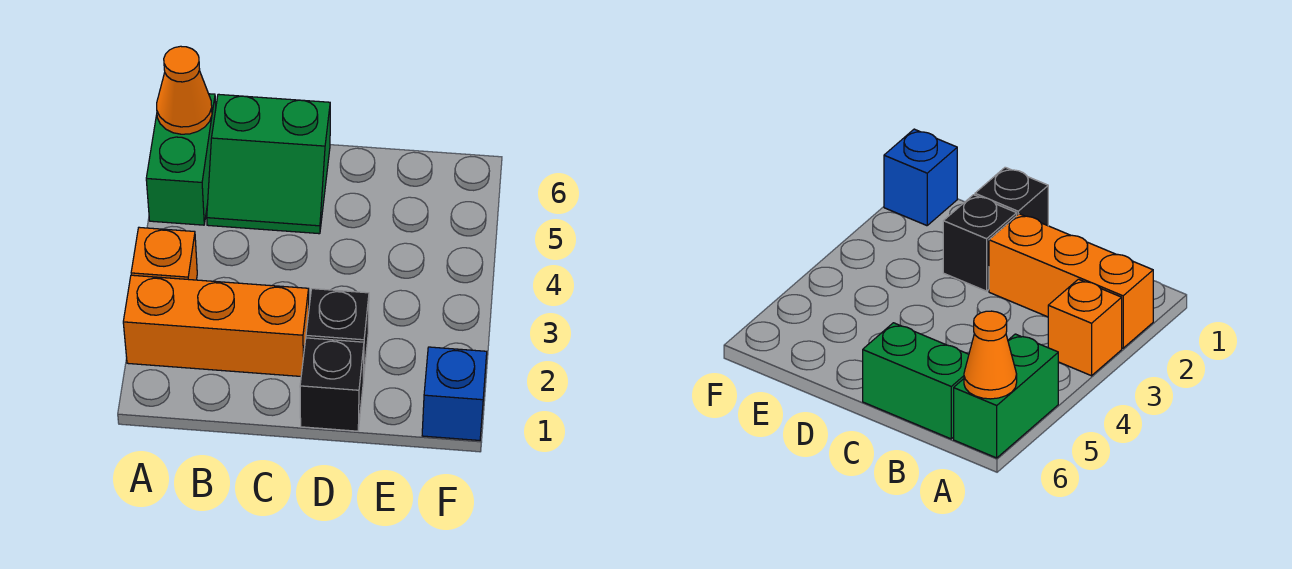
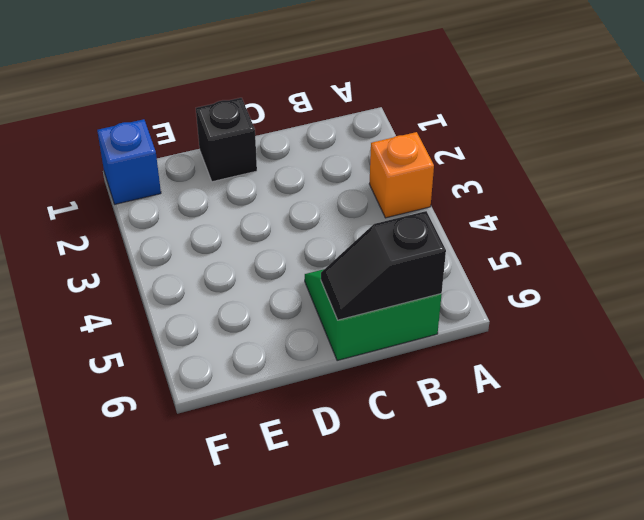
black slope B6:C6 level 2 top B -> none
none -> orange brick A2:C2 level 1
none -> green brick A5:A6 level 1

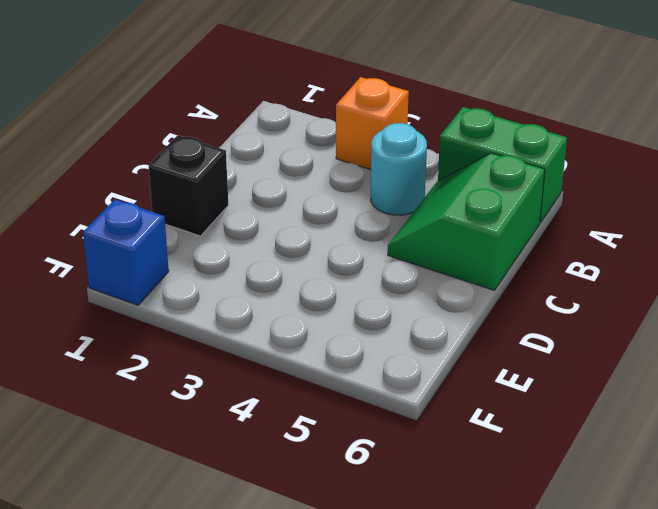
cyan round brick B4 level 1 -> none
none -> orange brick A2:C2 level 1
none -> black brick D2 level 1

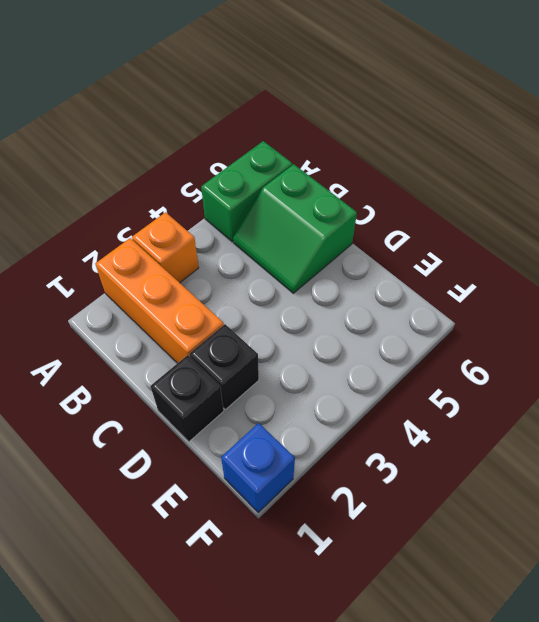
none -> orange cone A6 level 2

